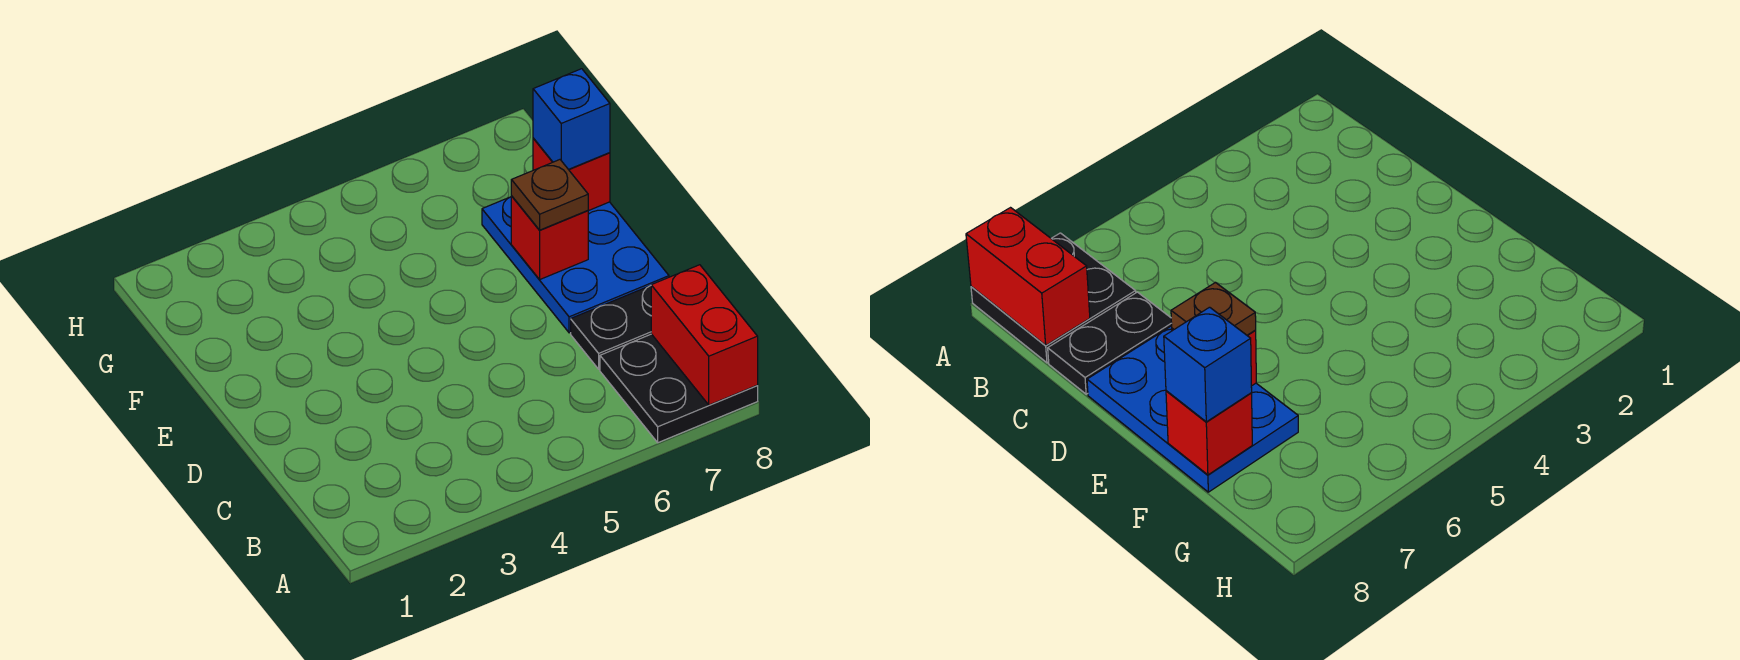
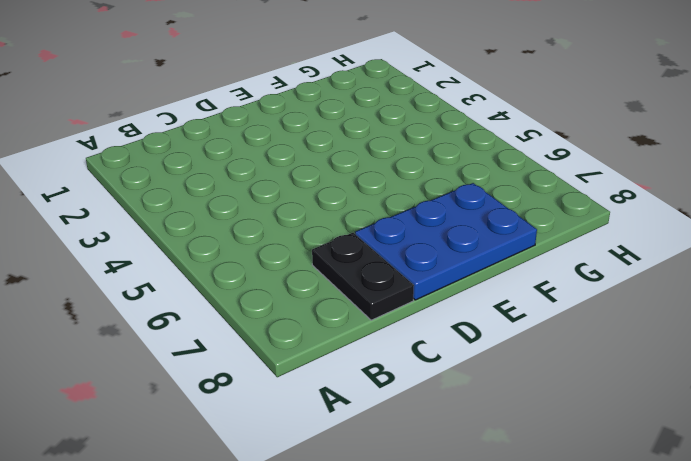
none -> black plate A7:B8 level 1
none -> red brick A8:B8 level 2

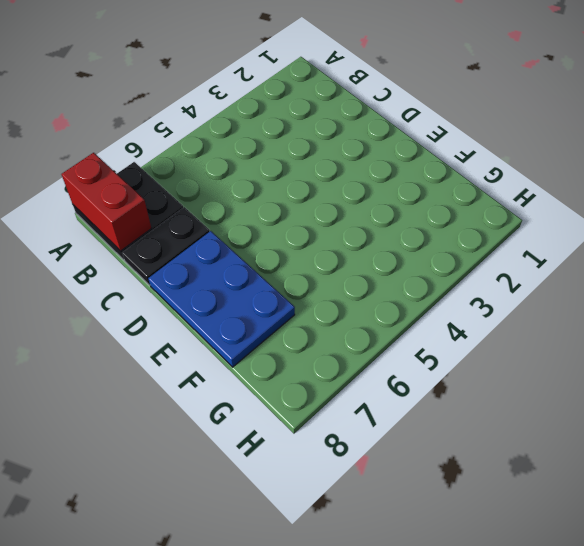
none -> red brick E7 level 2
none -> red brick F8 level 2

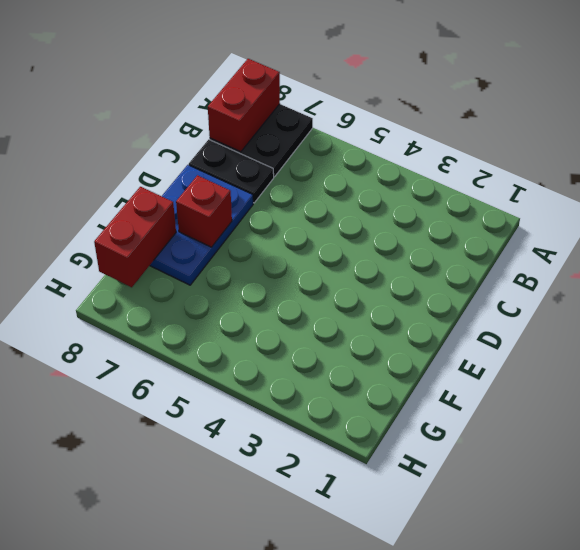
red brick F8:G8 level 2 -> red brick F8 level 2
none -> brown plate E7 level 3
none -> blue brick F8 level 3

